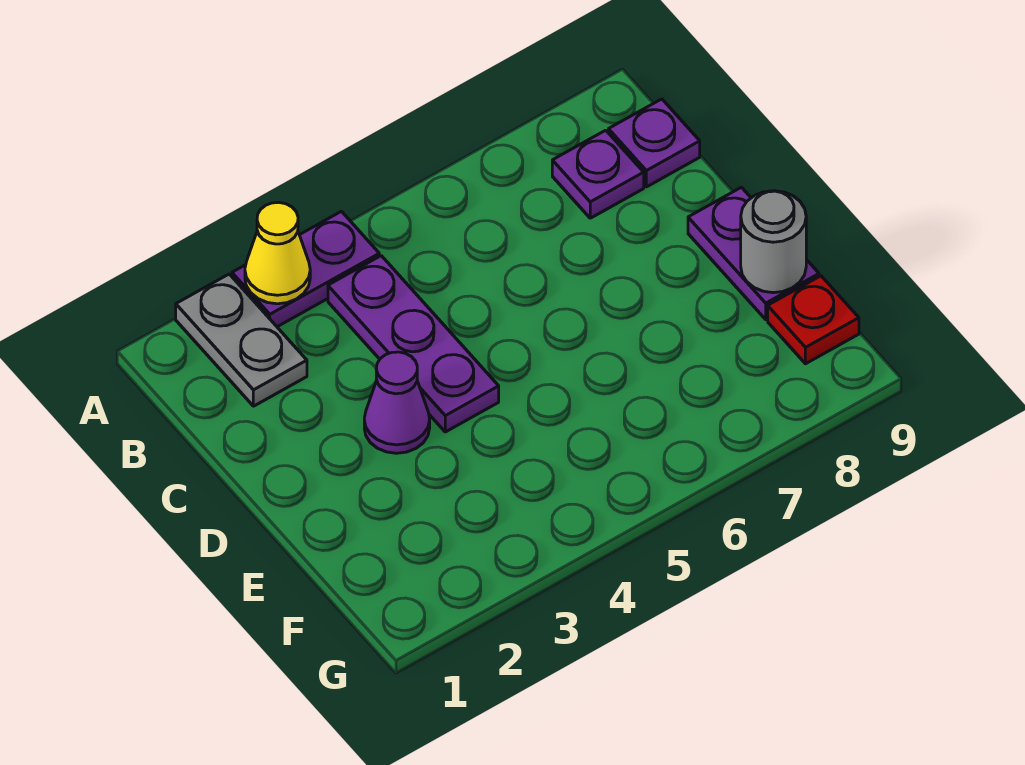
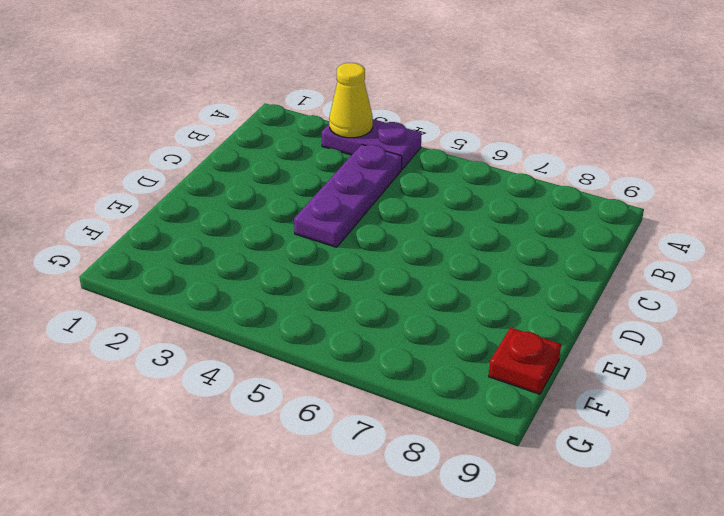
none -> grey plate A2:B2 level 1
none -> purple plate B8 level 1

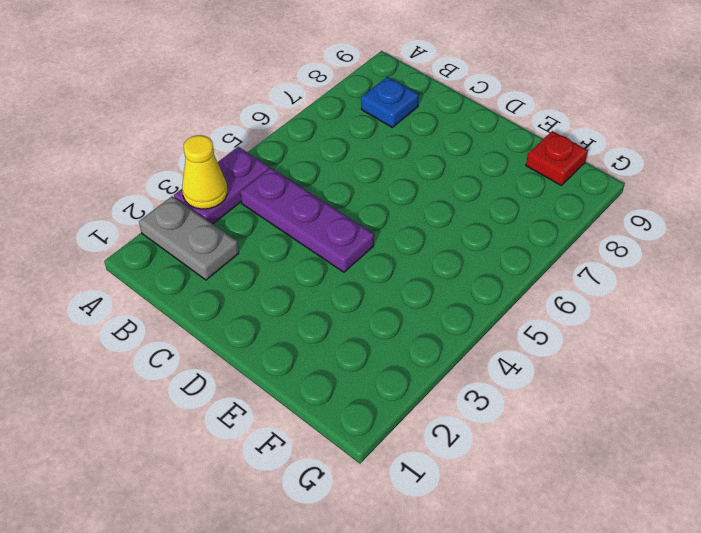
blue plate B8 level 1 -> purple plate B8 level 1
none -> purple plate B9 level 1
none -> purple cone D3 level 1

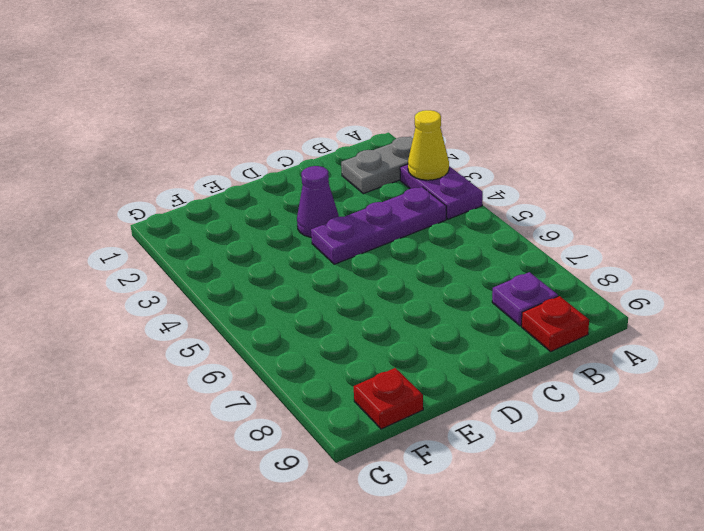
red plate B9 level 1 -> purple plate B9 level 1
none -> purple plate D9:E9 level 1
none -> grey round brick E9 level 2

